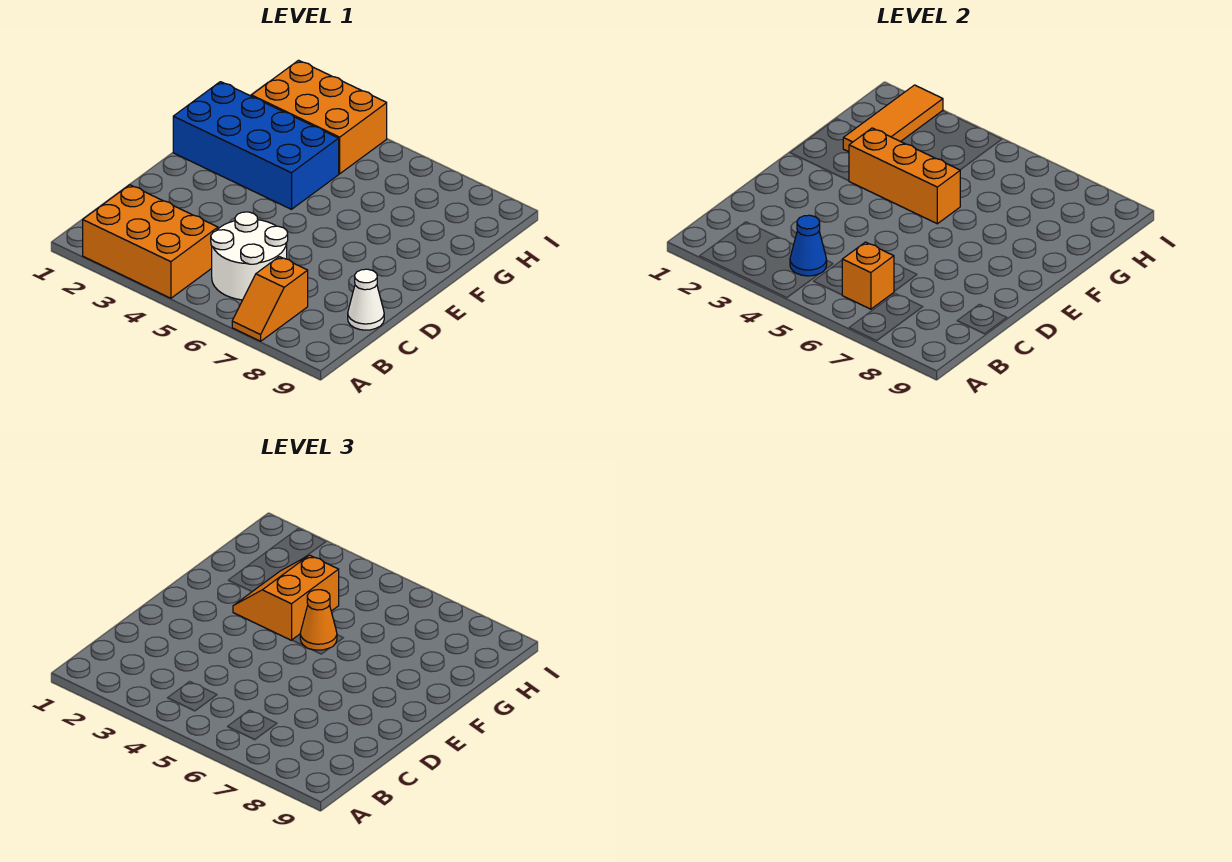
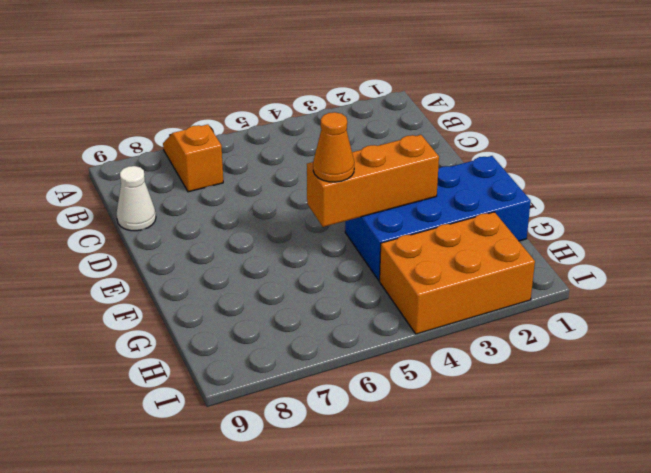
none -> orange brick A2:B4 level 1
none -> white round brick B5:C6 level 1
none -> blue cone B4 level 2

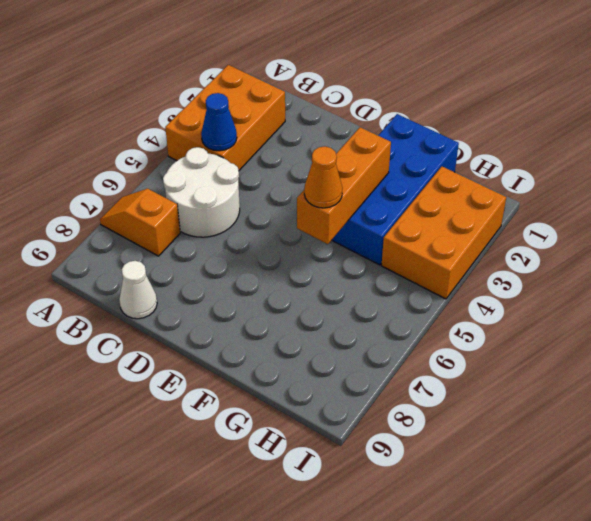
none -> orange brick B6 level 2
none -> orange tile G2:I2 level 2
none -> orange slope F3:G4 level 3 top 4

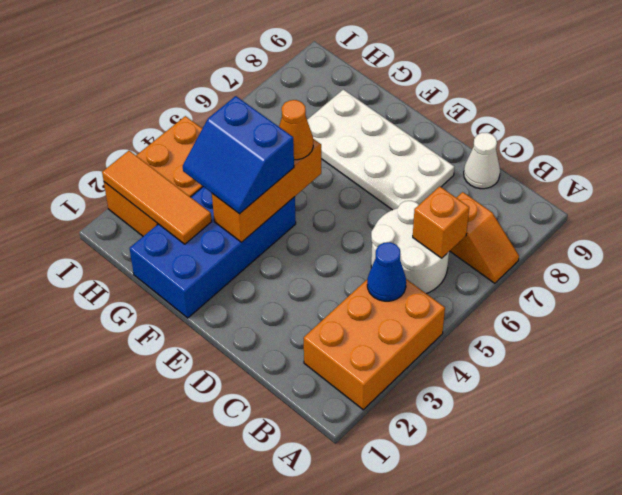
white plate D7:G8 level 1 -> none
blue slope F3:G4 level 3 top 4 -> orange slope F3:G4 level 3 top 4

